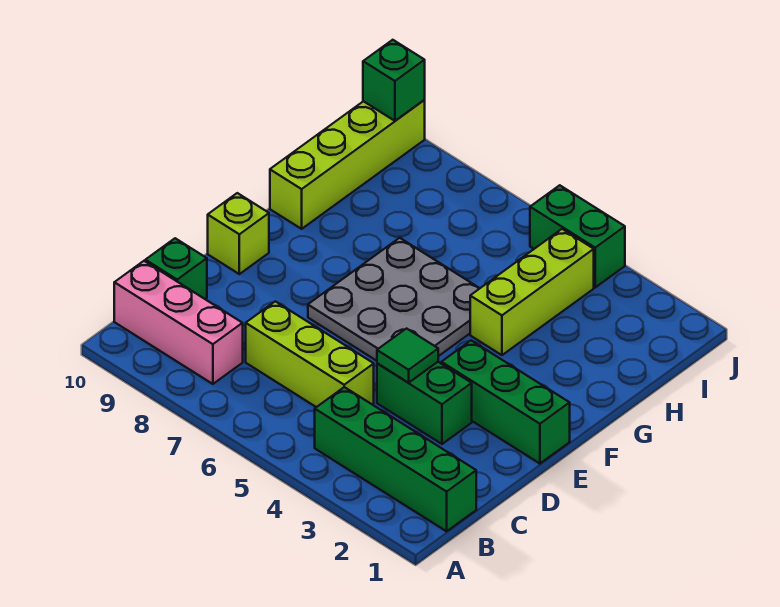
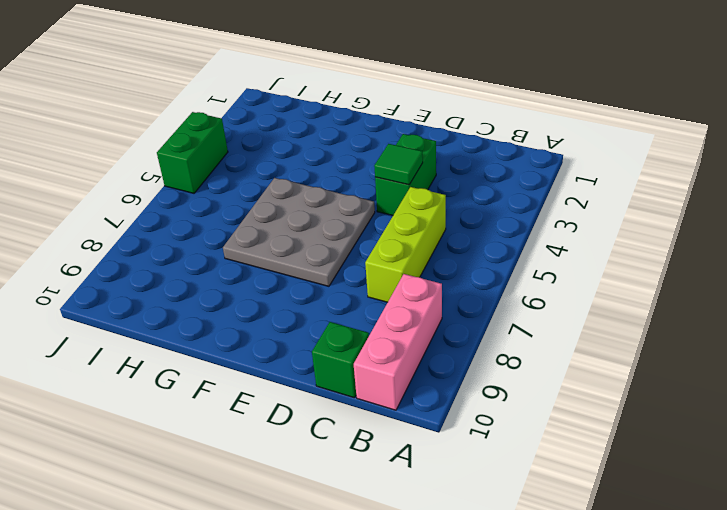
none -> green brick B1:B4 level 1
none -> green brick E1:E3 level 1
none -> lime brick E10 level 1

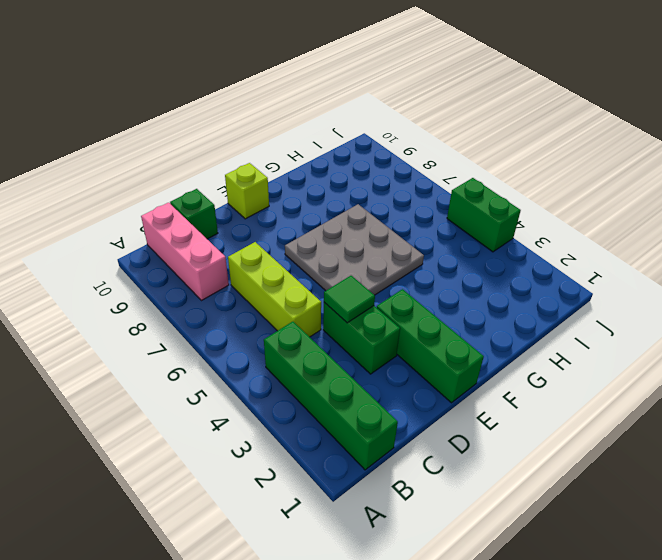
none -> lime brick G4:I4 level 1
none -> lime brick G10:J10 level 1
none -> green brick J10 level 2

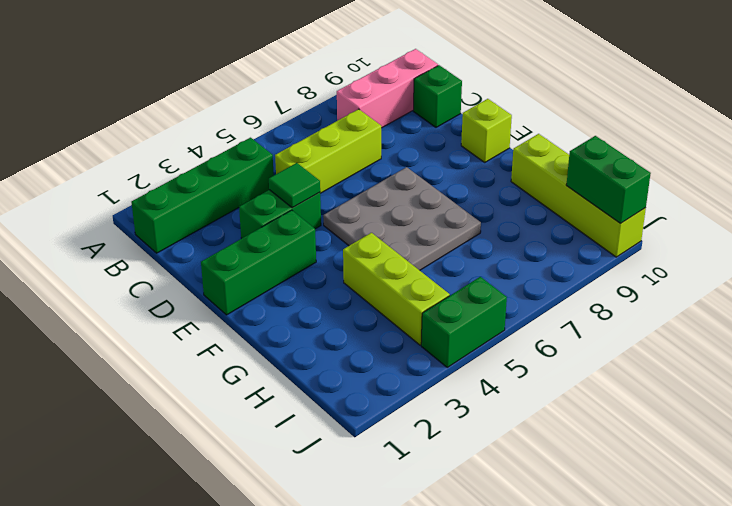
green brick I10:J10 level 2 -> green brick J10 level 2

